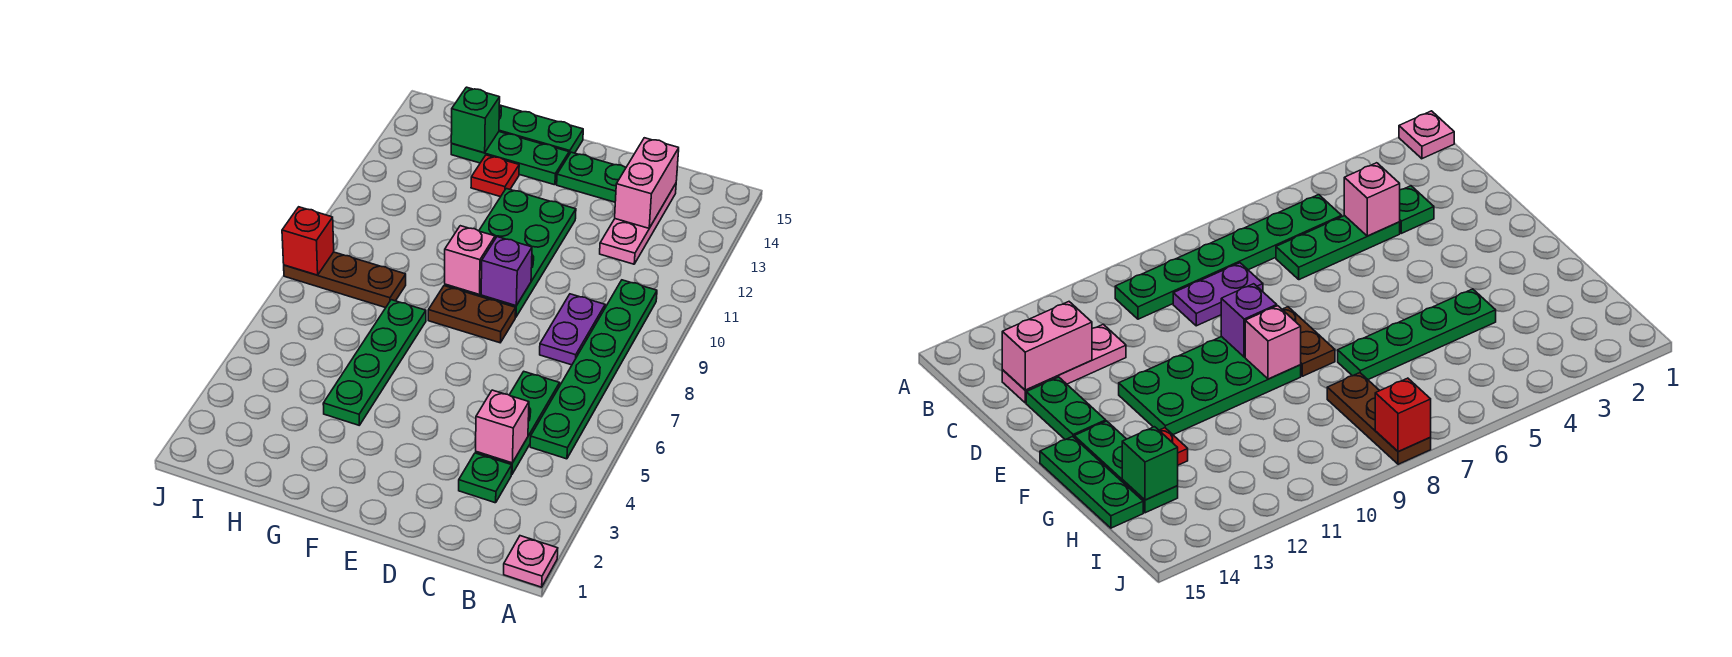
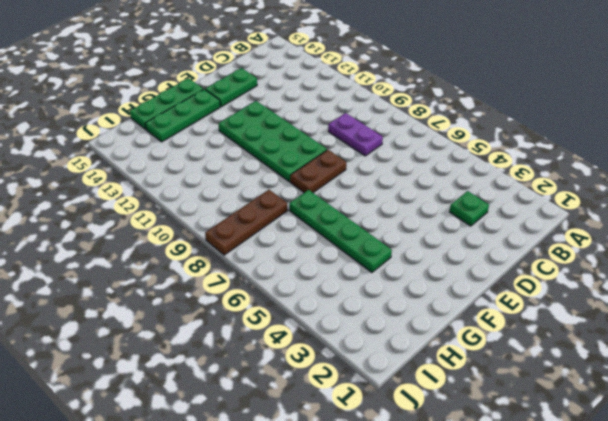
none -> pink plate A1 level 1
none -> green plate B5:B10 level 1
none -> green plate C4:C6 level 1

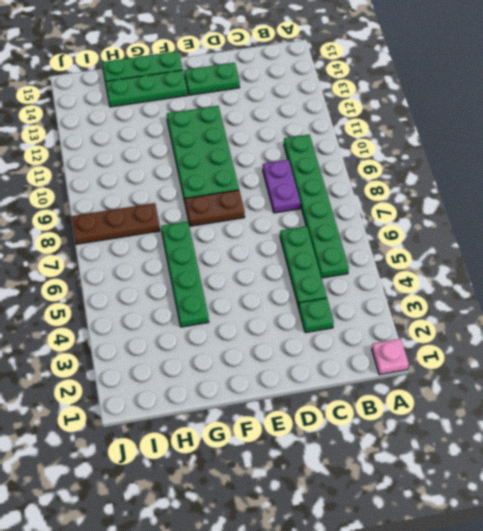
none -> pink plate C12:C14 level 1
none -> red plate G13 level 1
none -> pink brick C4 level 2

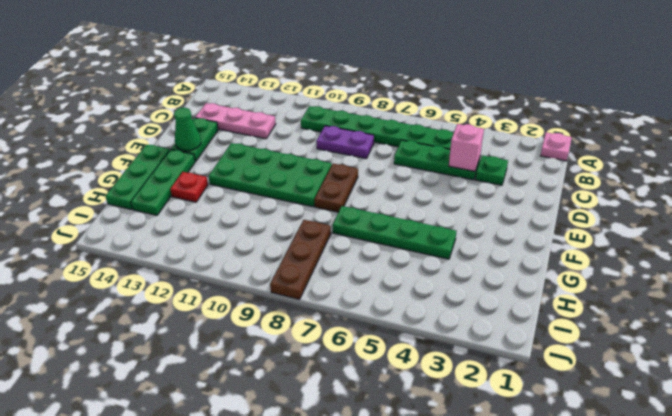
green cone E14 level 2 -> none
none -> pink brick C13:C14 level 2
none -> purple brick E9 level 2
none -> pink brick F9 level 2

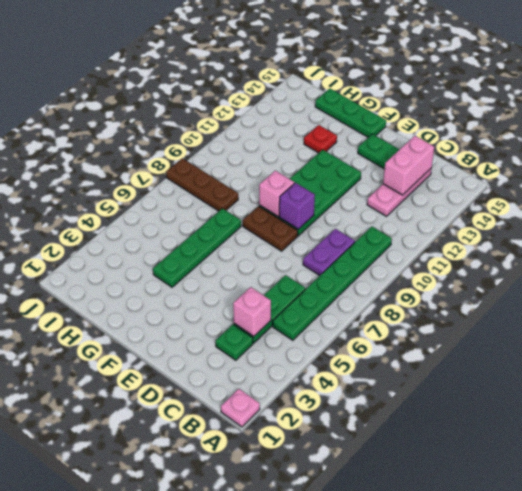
none -> green plate F14:H14 level 1
none -> green brick H14 level 2
none -> red brick J8 level 2

